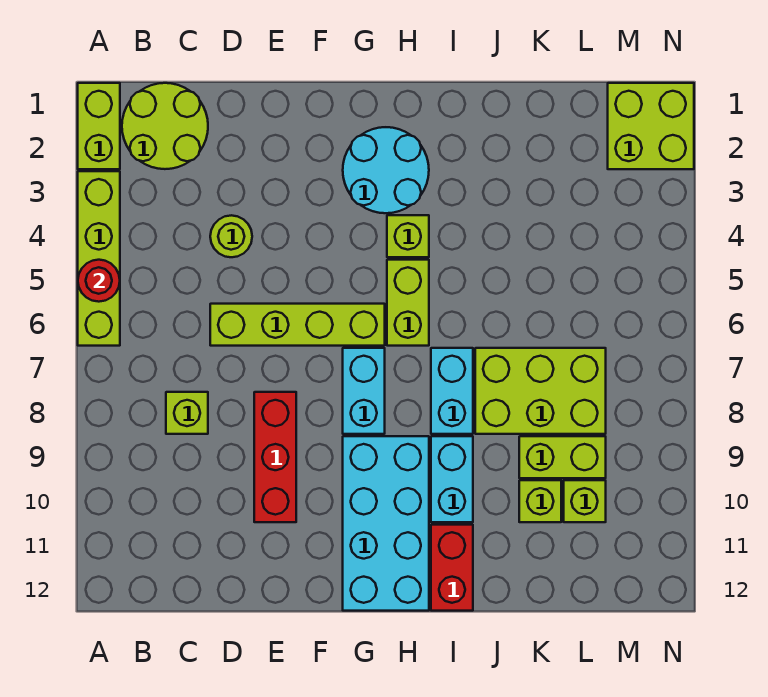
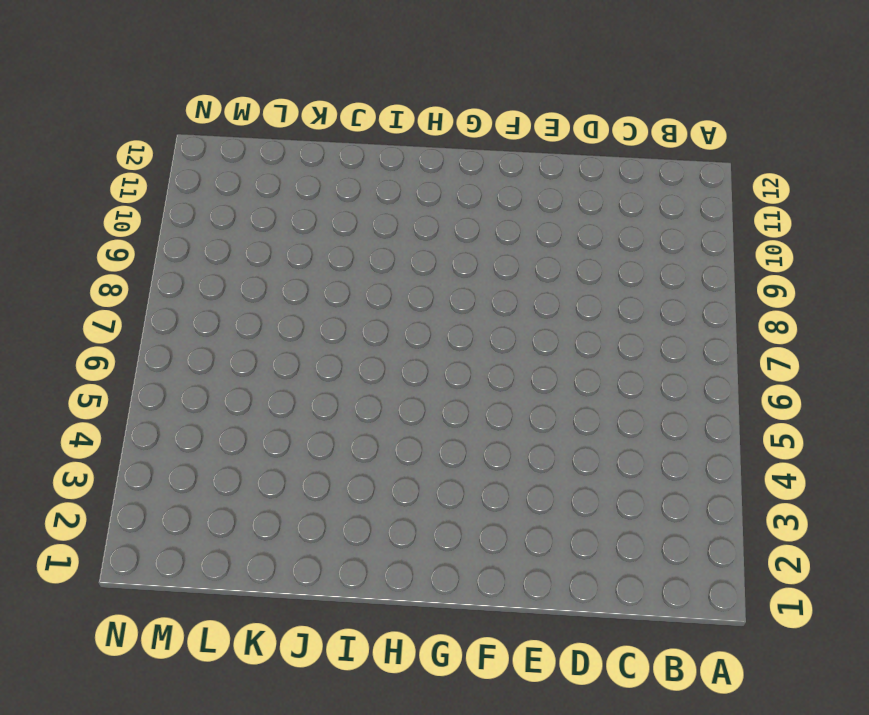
none -> lime brick A1:A2 level 1
none -> lime brick A3:A6 level 1
none -> lime round brick B1:C2 level 1

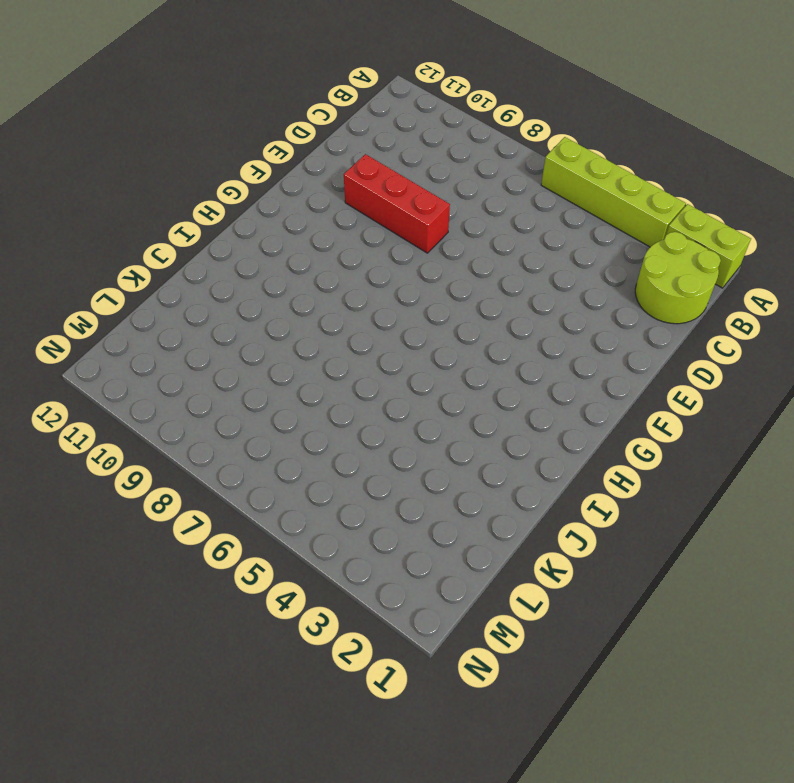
none -> lime brick C8 level 1
none -> lime round brick D4 level 1
none -> lime brick D6:G6 level 1

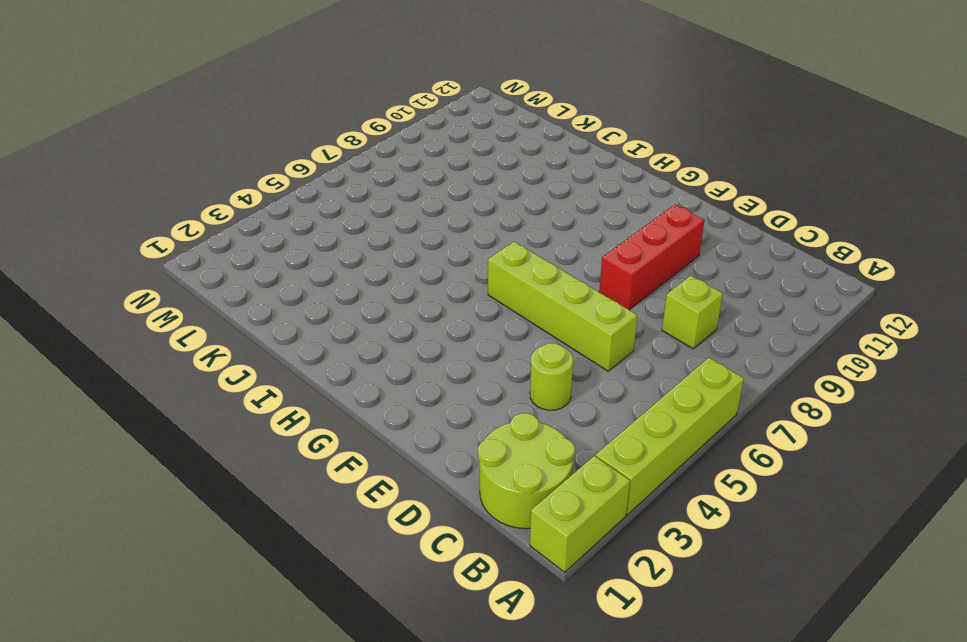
none -> cyan round brick G2:H3 level 1
none -> cyan brick G7:G8 level 1
none -> cyan brick G9:H12 level 1

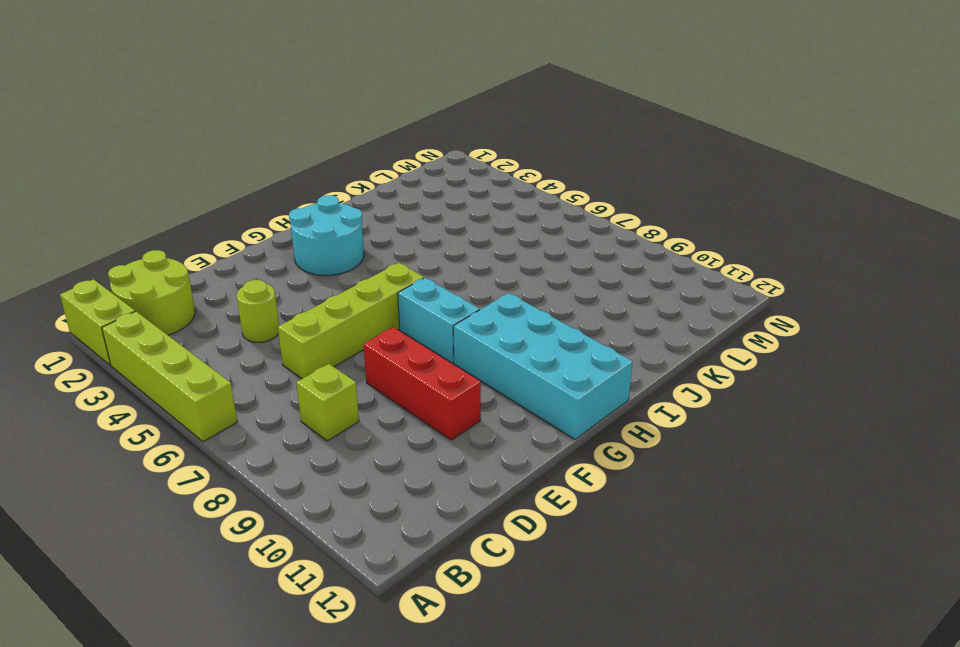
none -> lime brick H4 level 1
none -> lime brick H5:H6 level 1
none -> cyan brick I7:I8 level 1

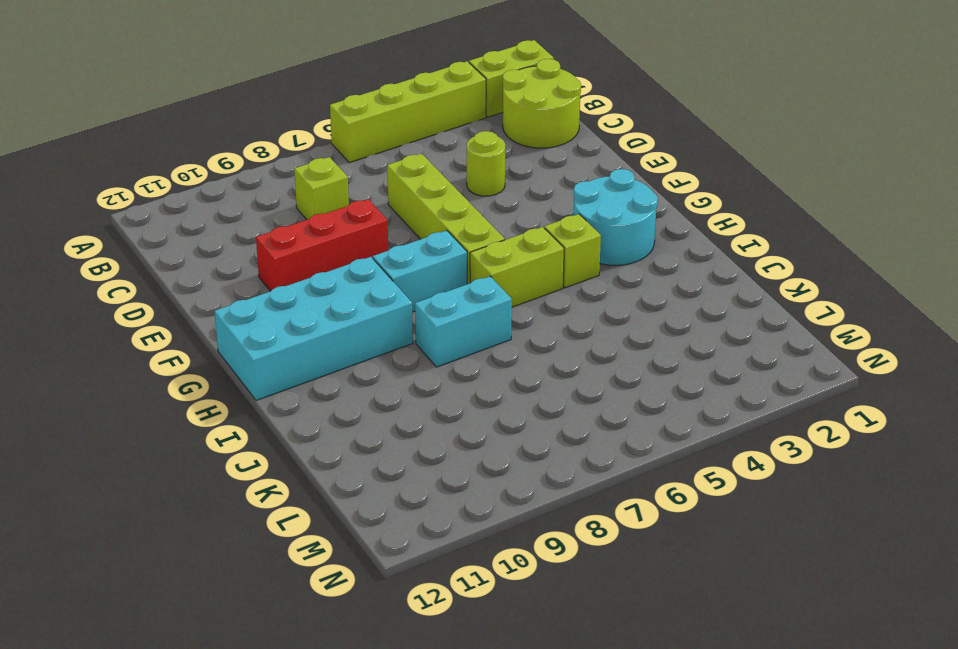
none -> cyan brick I9:I10 level 1
none -> red brick I11:I12 level 1
none -> lime brick J7:L8 level 1

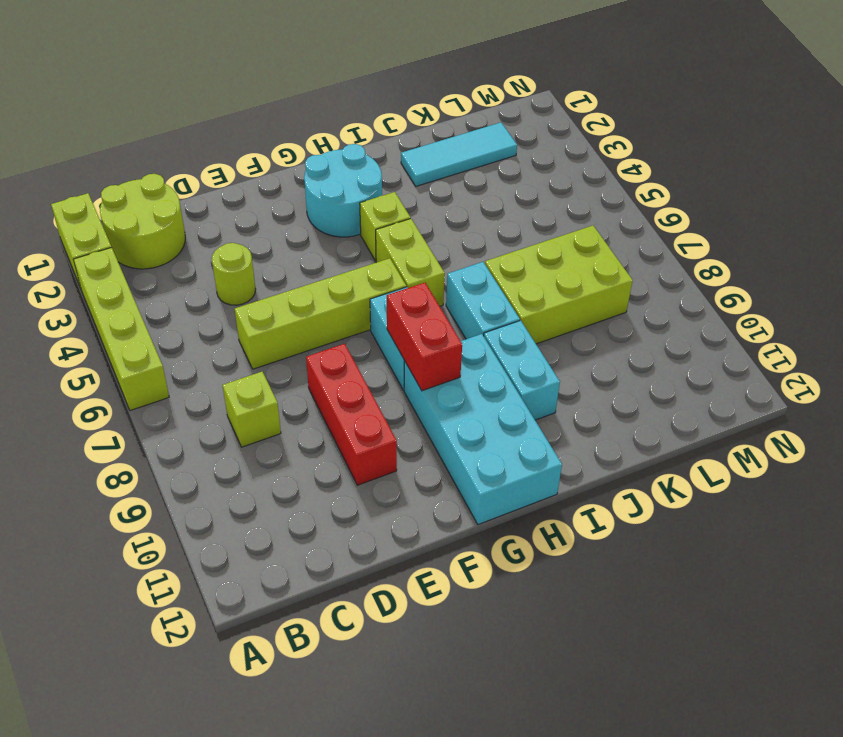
red brick G8:G9 level 2 -> red brick I11:I12 level 1
cyan tile J2:L2 level 1 -> none
none -> lime brick K9:L9 level 1
none -> lime brick K10 level 1
none -> lime brick L10 level 1

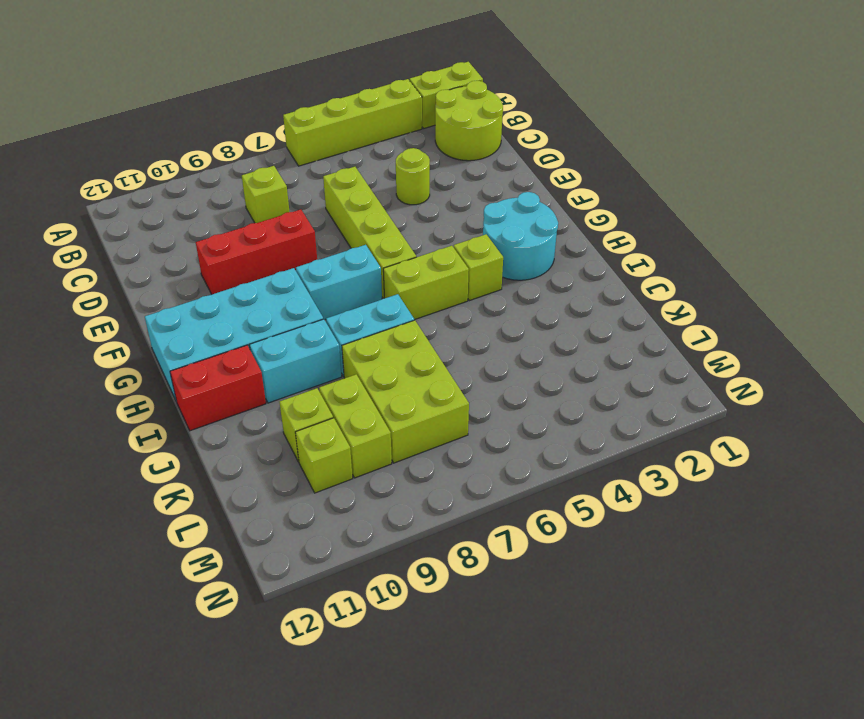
none -> lime brick M1:N2 level 1
none -> red round brick A5 level 2

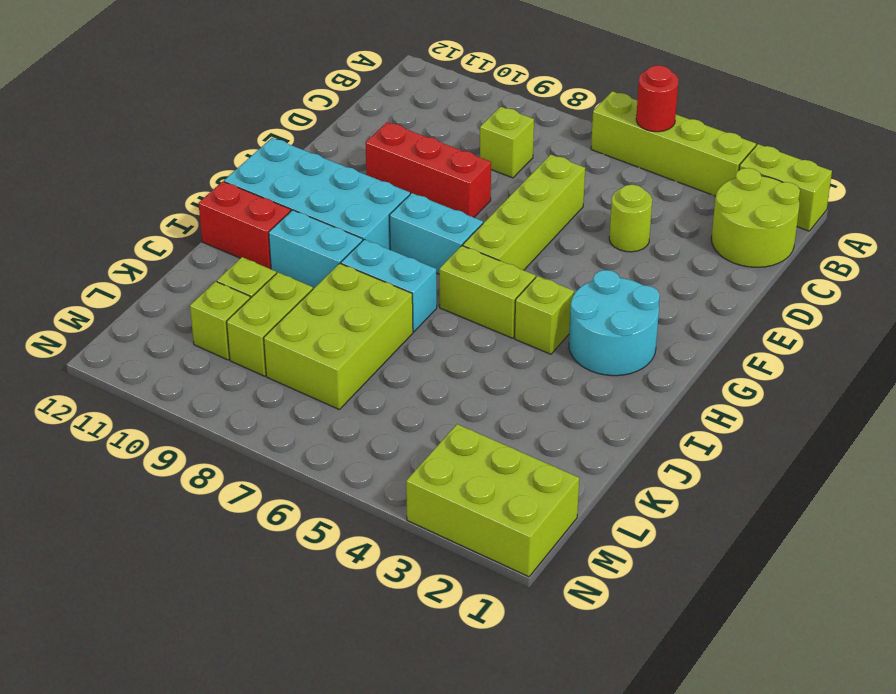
lime brick M1:N3 level 1 -> lime brick M1:N2 level 1

